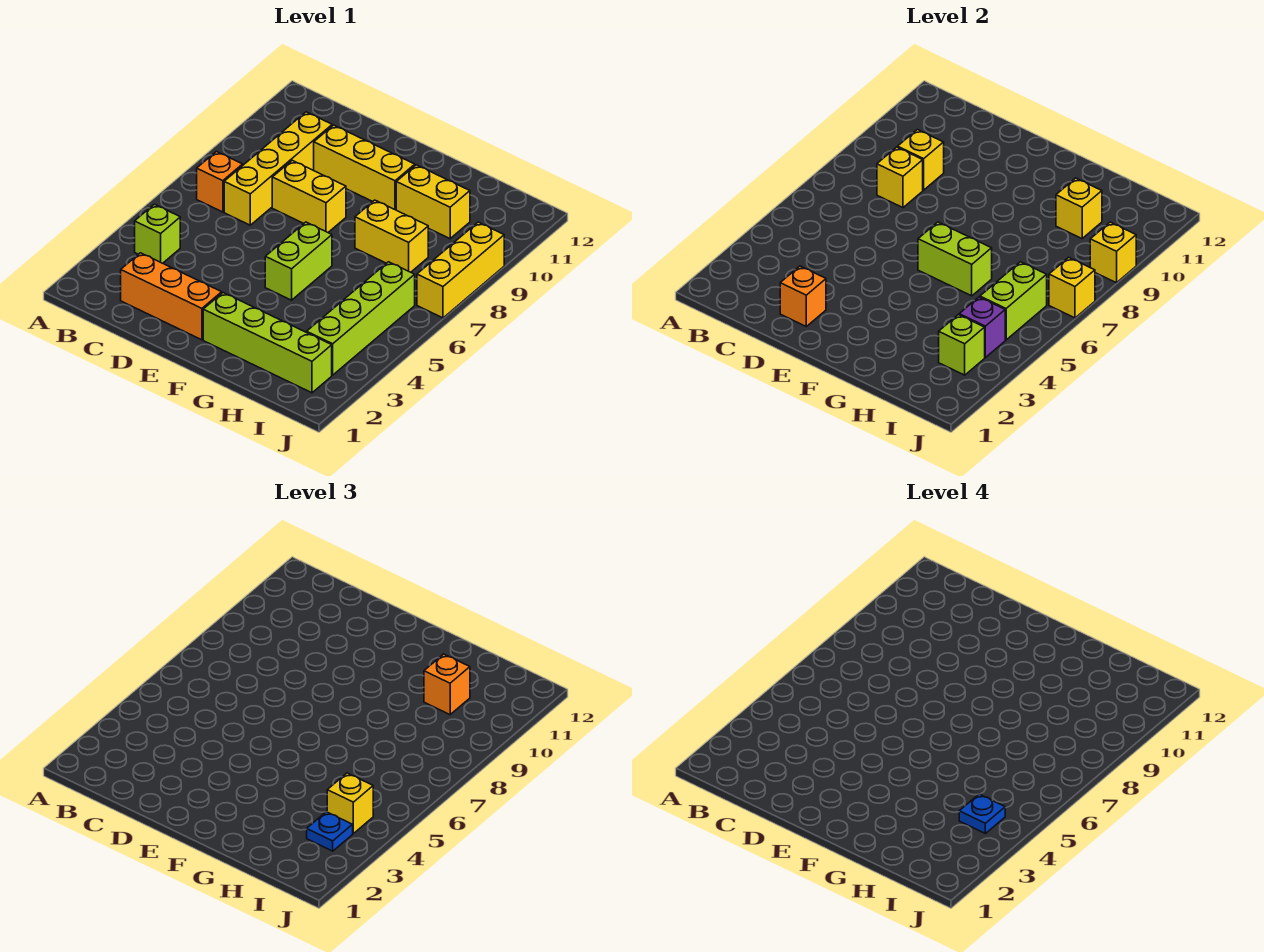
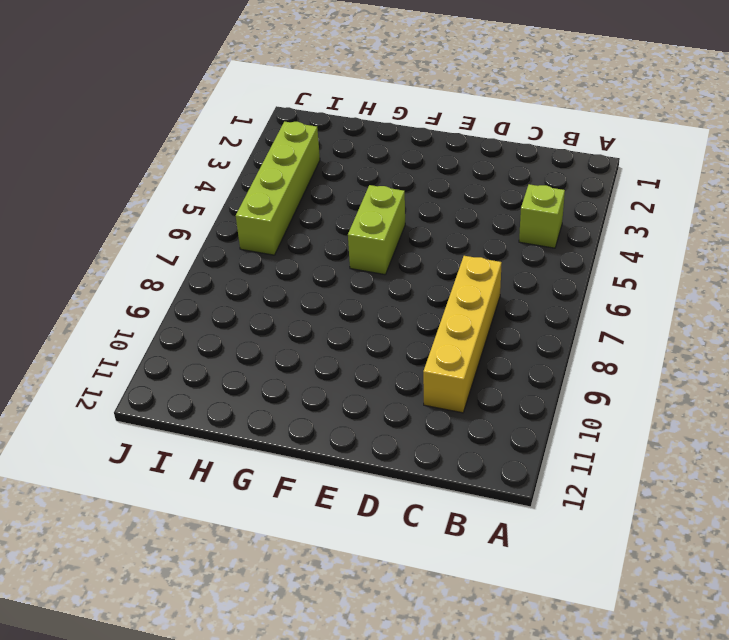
none -> orange brick B7 level 1
none -> orange brick C2:E2 level 1
none -> yellow brick D8:E8 level 1

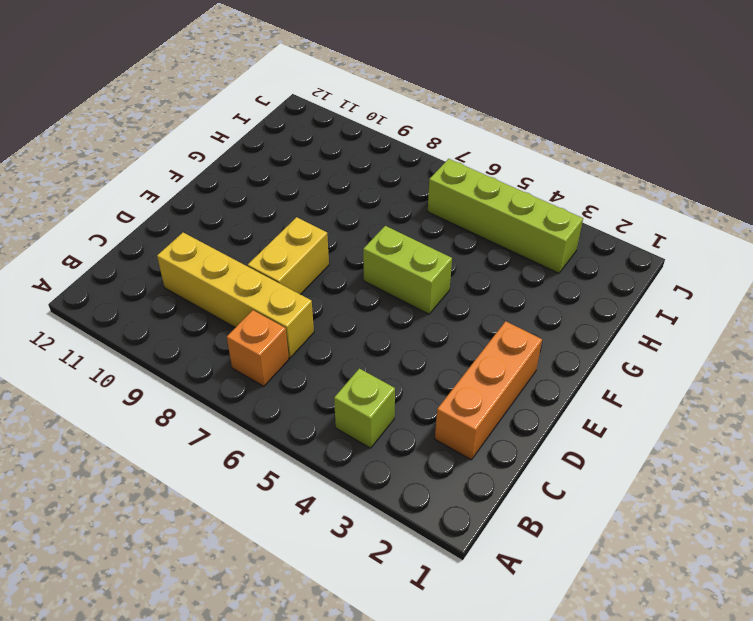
none -> yellow brick D10:F10 level 1
none -> lime brick F2:I2 level 1
none -> yellow brick G8:H8 level 1

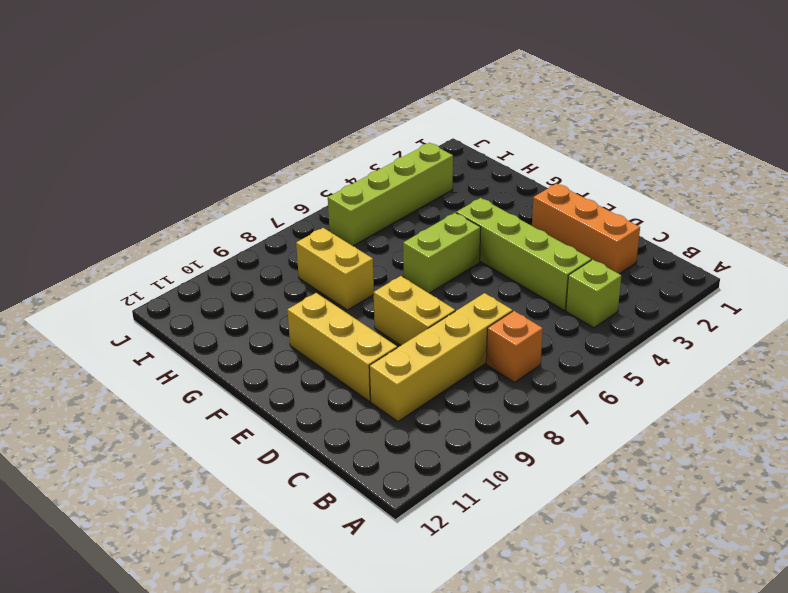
lime brick C4:F4 level 1 -> lime brick F2:I2 level 1
none -> yellow brick G10:H10 level 1
none -> yellow brick J7:J9 level 1
none -> yellow brick C8 level 2

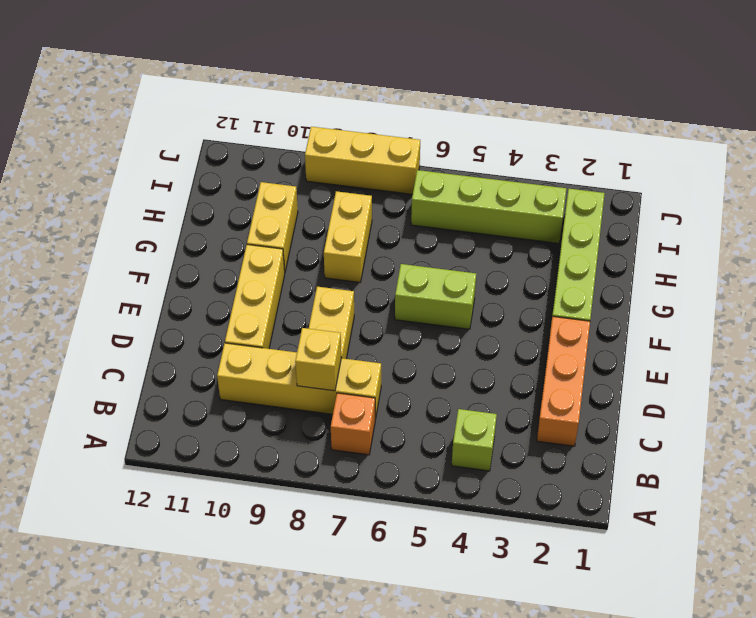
none -> yellow brick C9 level 2
none -> orange brick D2 level 2
none -> lime brick F6:G6 level 2

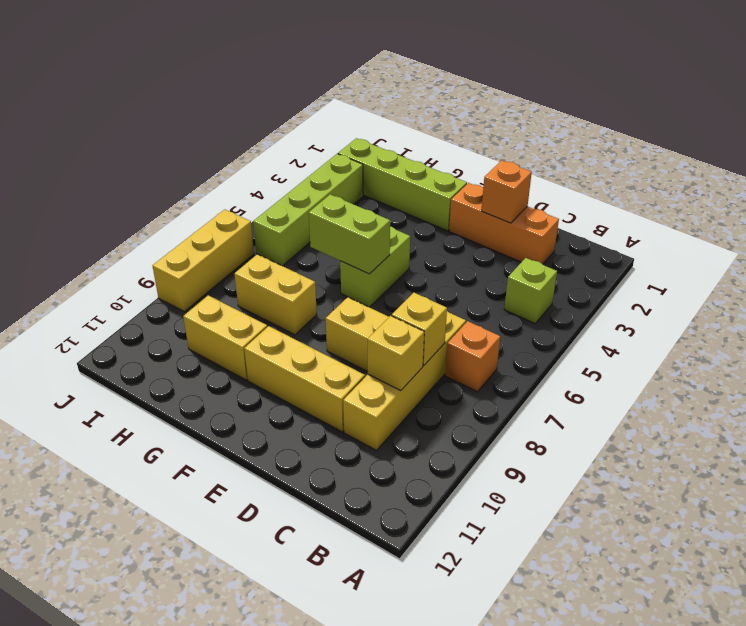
none -> yellow brick H10 level 2
none -> lime brick I3 level 2
none -> purple brick I4 level 2

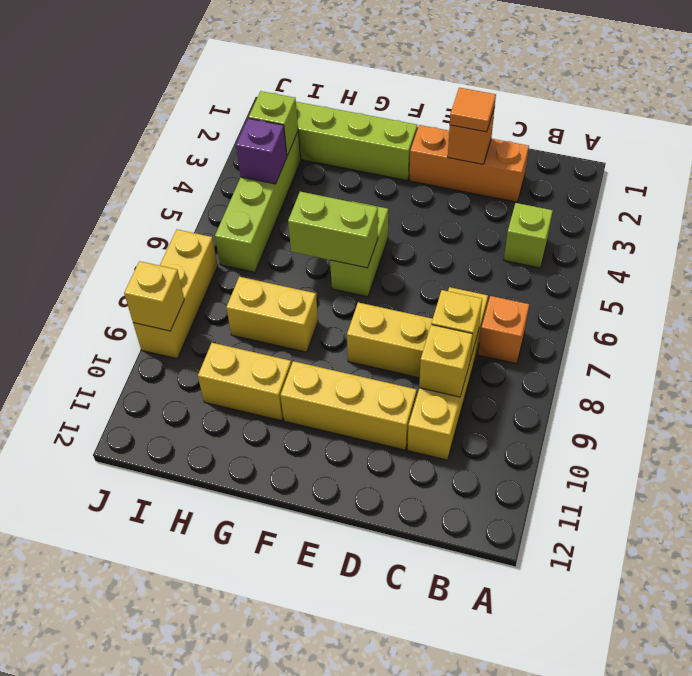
orange tile D2 level 3 -> none
none -> yellow brick H10 level 2
none -> lime brick I5:I6 level 2
none -> yellow brick J7 level 2

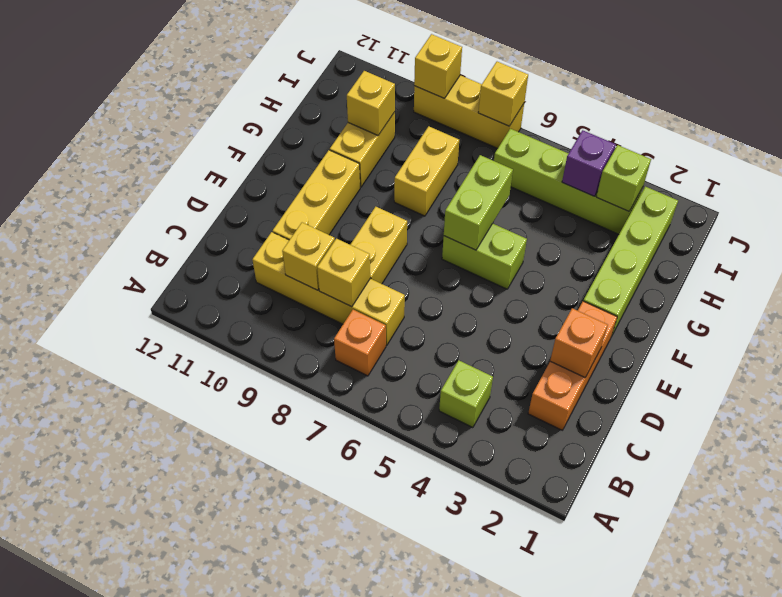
none -> lime brick I5:I6 level 2
none -> orange brick H10 level 3
none -> blue plate I3 level 3

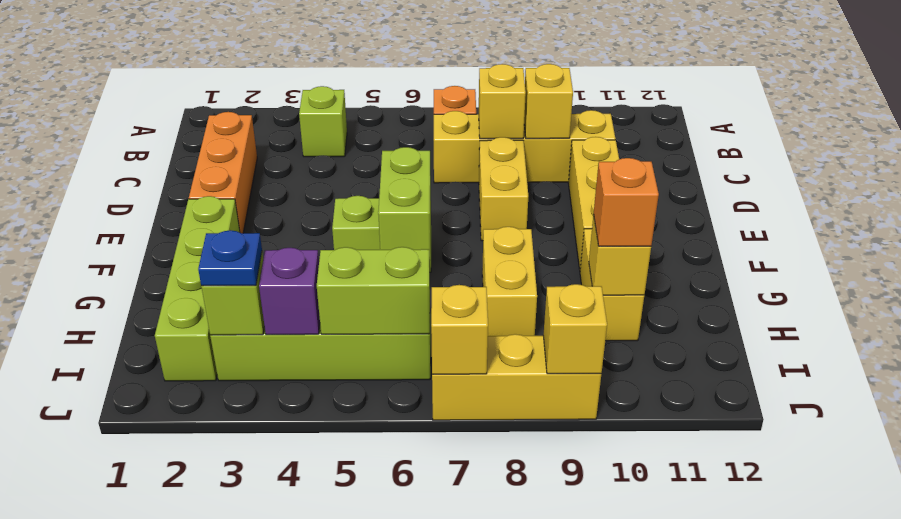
none -> orange brick D2 level 2
none -> yellow brick I4 level 3
none -> blue plate I4 level 4

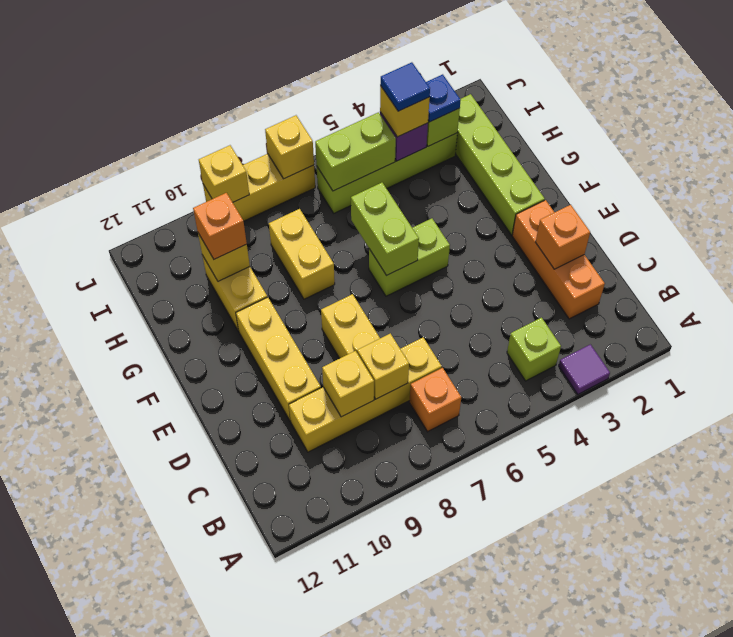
purple tile A3 level 1 -> none
blue tile I4 level 4 -> blue plate I4 level 4

